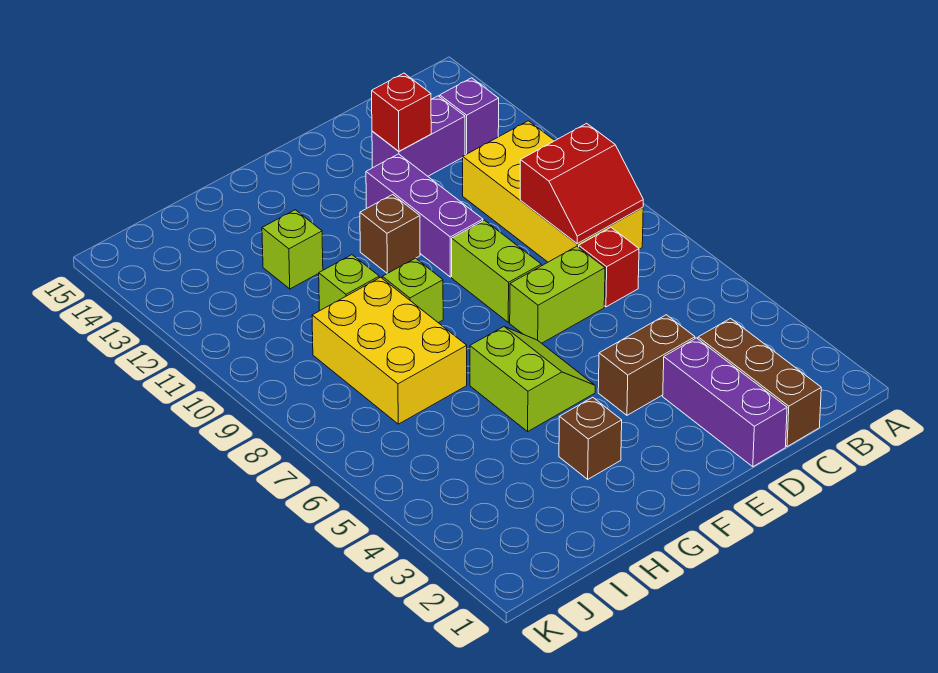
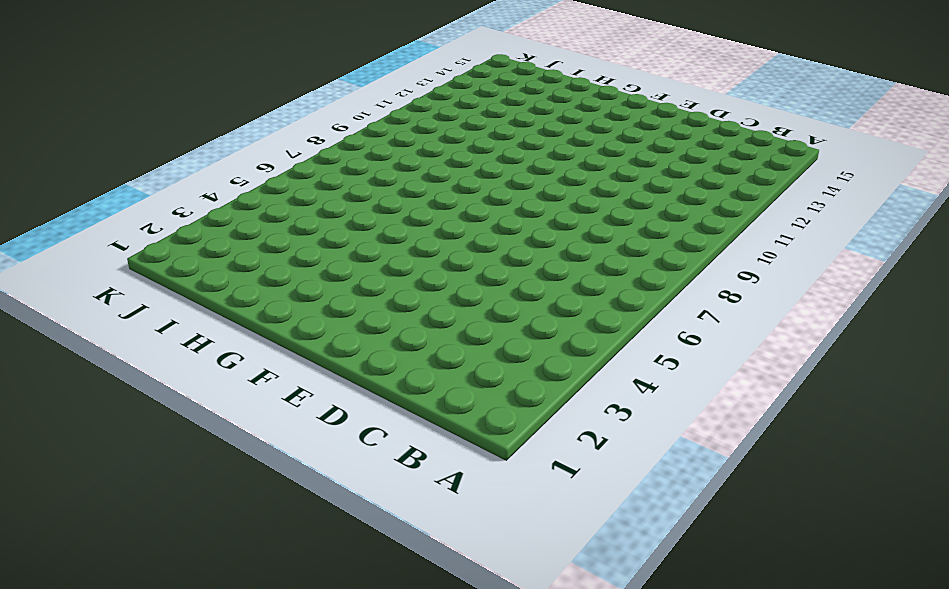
none -> yellow brick B8:C11 level 1
none -> purple brick B13 level 1
none -> brown brick C1:C3 level 1

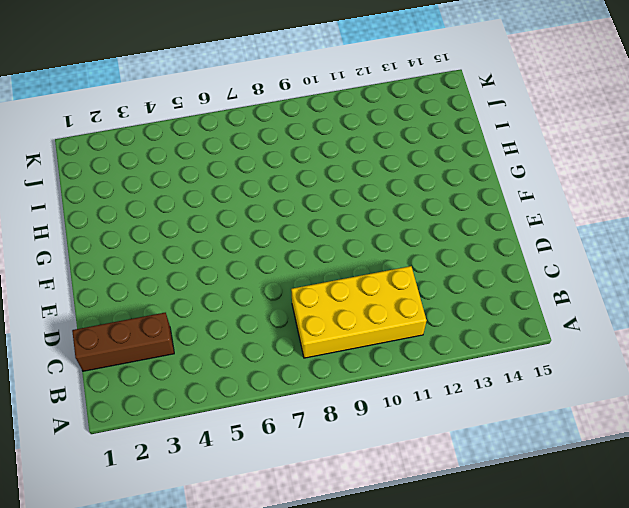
none -> purple brick B13 level 1
none -> red brick C7 level 1
none -> purple brick C13:D13 level 1

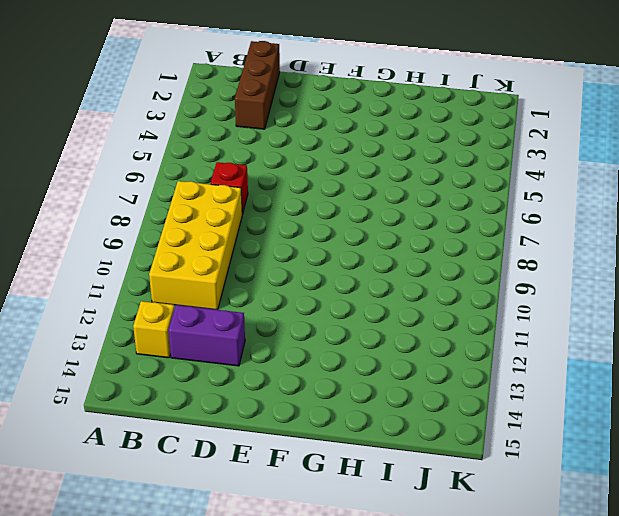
yellow brick B13 level 1 -> purple brick B13 level 1
none -> purple brick D1:D3 level 1
none -> brown brick D4:E4 level 1
none -> lime brick D7:E7 level 1

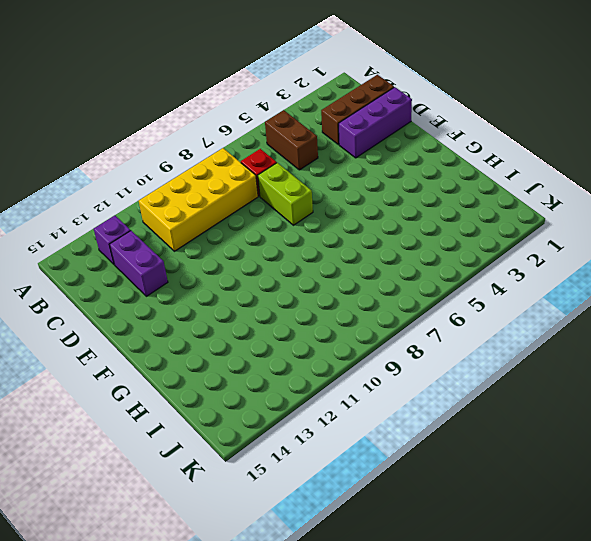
brown brick B5:C5 level 1 -> brown brick D4:E4 level 1
none -> lime brick E8:E9 level 1
none -> purple brick E10:E12 level 1
none -> lime slope F5:G6 level 1 top G

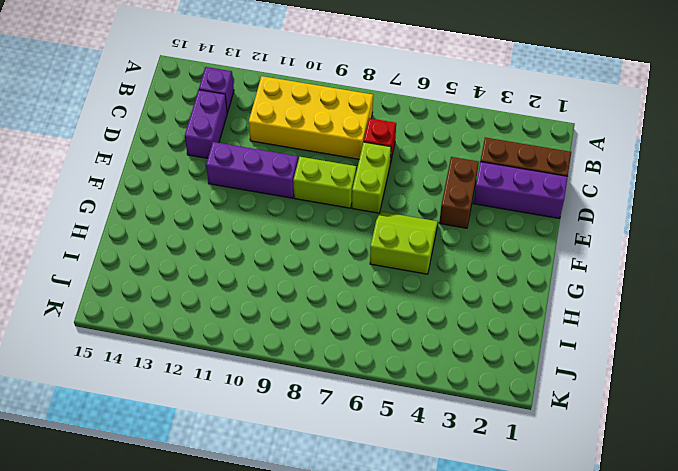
none -> brown brick F11 level 1
none -> brown brick G3 level 1
none -> lime brick G9 level 1

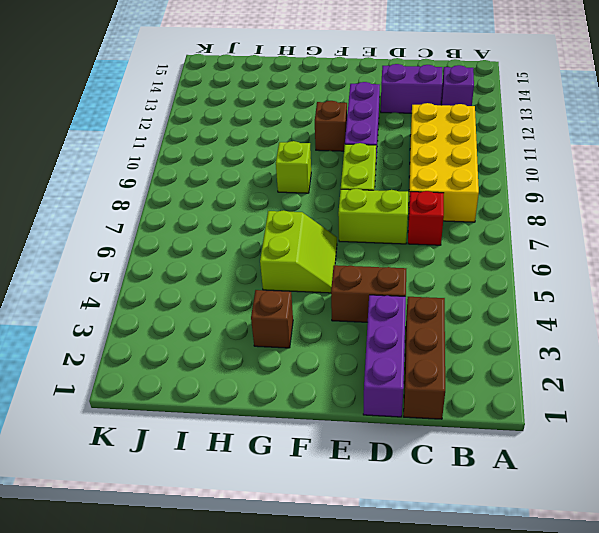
none -> yellow brick H7:I9 level 1
none -> lime brick H10 level 1
none -> lime brick H12 level 1

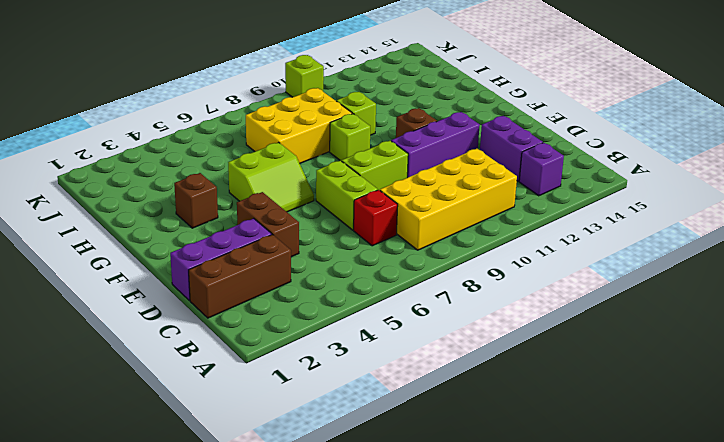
lime brick K10 level 1 -> lime brick H12 level 1
none -> red slope B8:C9 level 2 top 9
none -> red brick D13 level 2

